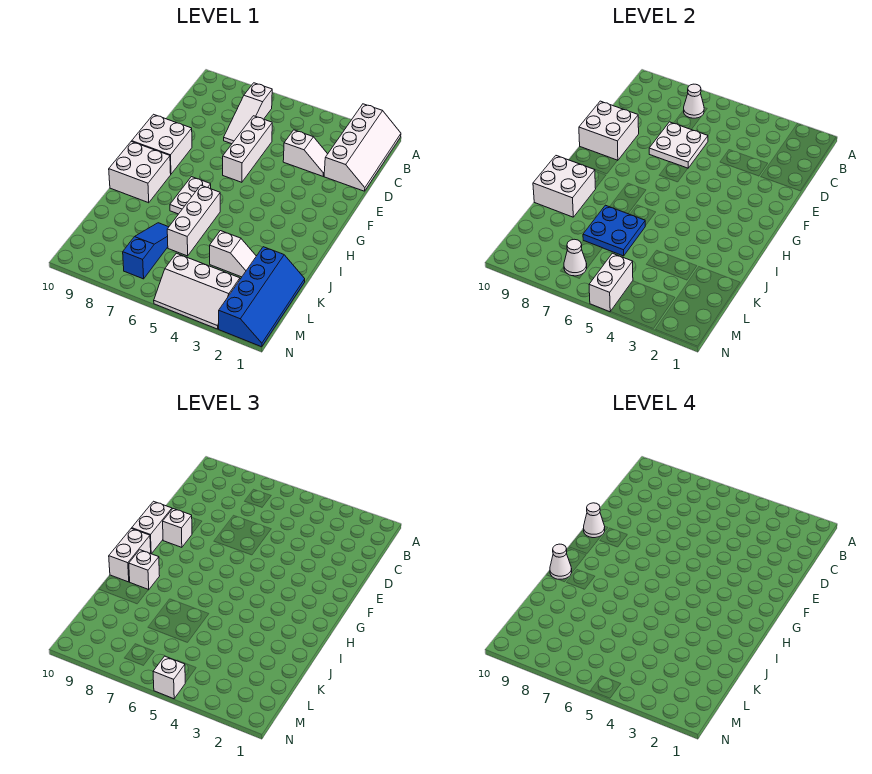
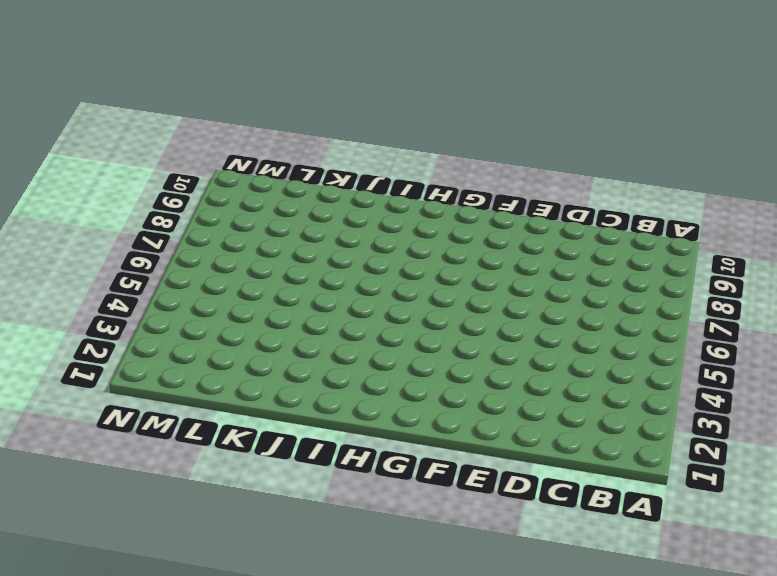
none -> white slope A1:D2 level 1 top 2
none -> white slope B7:D7 level 1 top B
none -> white slope D3:D4 level 1 top 4

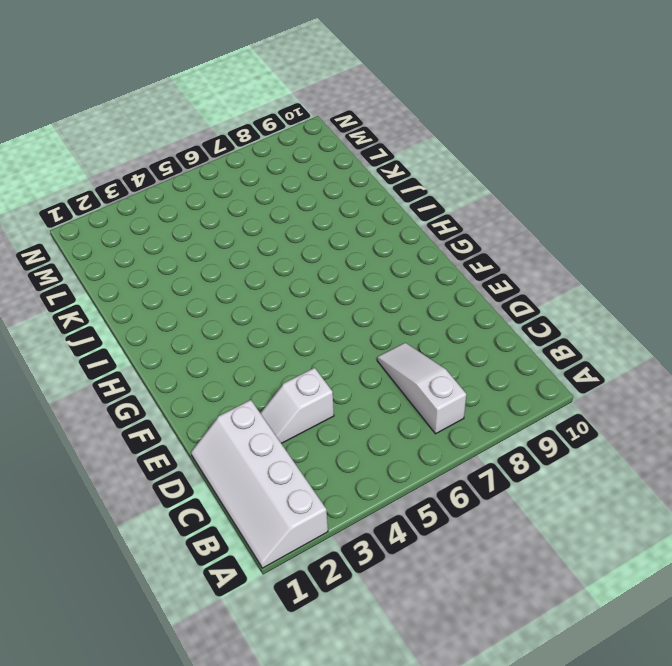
none -> white brick D6:F6 level 1
none -> white brick F9:G10 level 1
none -> white plate H7:I7 level 1

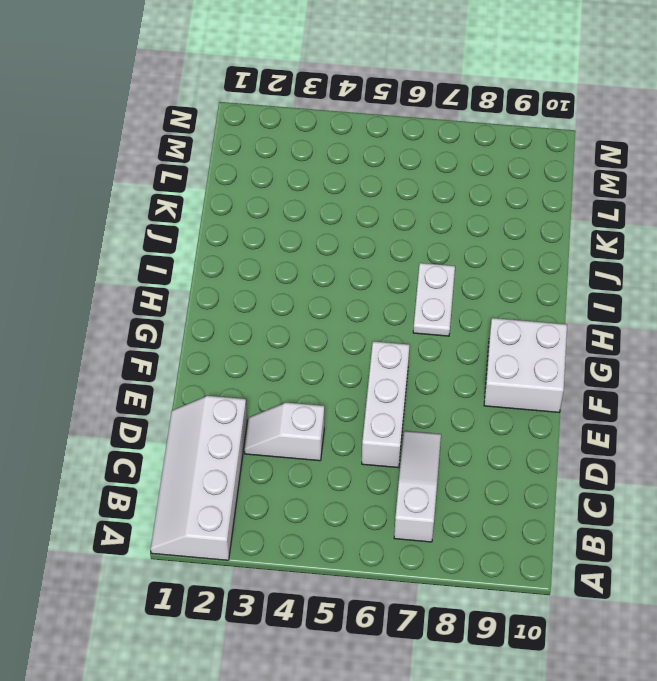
none -> white brick H9:I10 level 1
none -> white brick I6:K6 level 1
none -> blue slope K1:N2 level 1 top 2

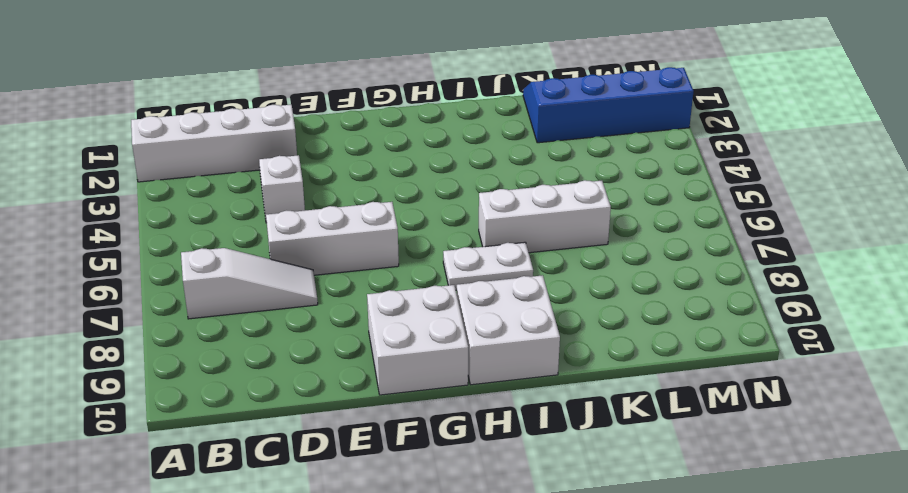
none -> white slope K3:K4 level 1 top 4
none -> blue slope K7:M7 level 1 top M
none -> white slope M3:N5 level 1 top M

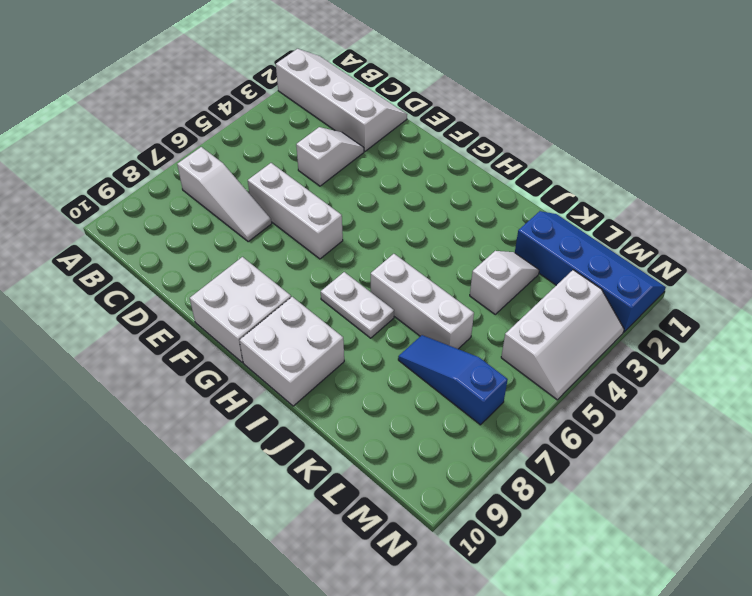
none -> white cone B7 level 2
none -> white plate D6:E7 level 2
none -> white brick E9:F10 level 2

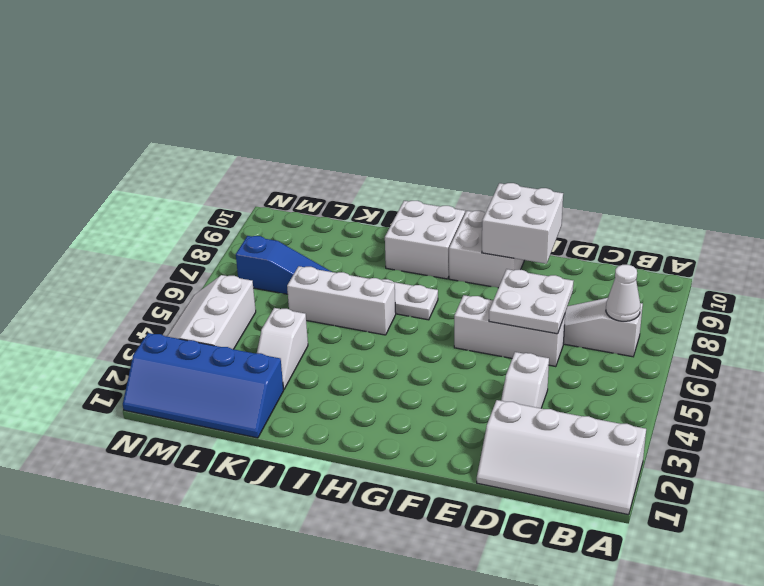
none -> white brick I9:J10 level 2
none -> blue plate J6:K7 level 2
none -> white brick M5:N5 level 2

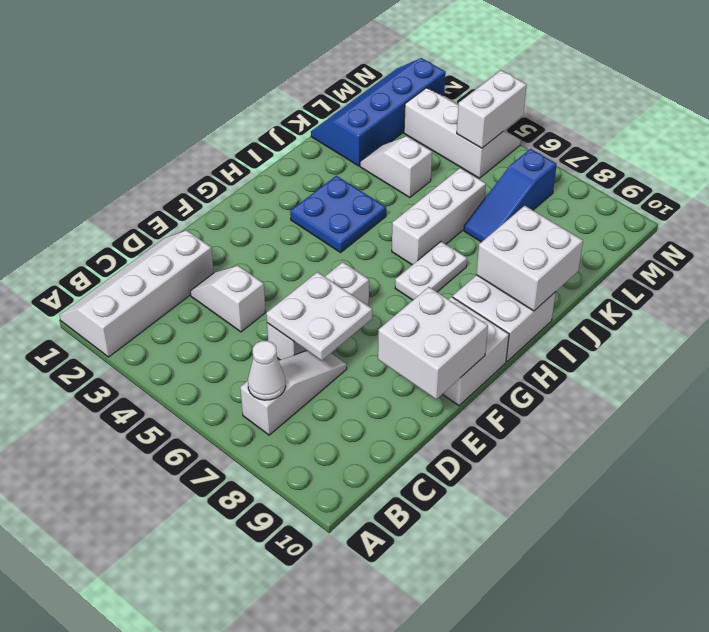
blue plate H3:I4 level 1 -> blue plate J6:K7 level 2
none -> white cone M7 level 2
none -> white brick F9 level 3
none -> white brick F10:G10 level 3

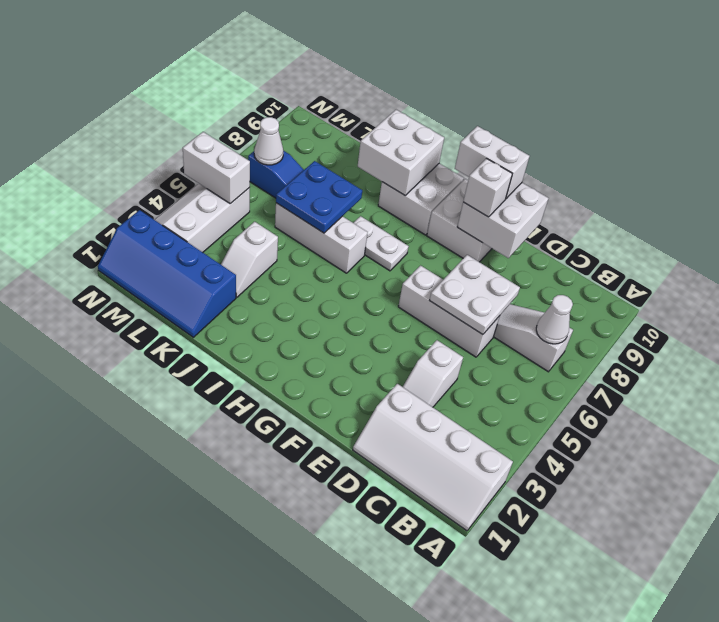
none -> white brick H10:I10 level 3
none -> white brick I9 level 3
none -> white brick N5 level 3

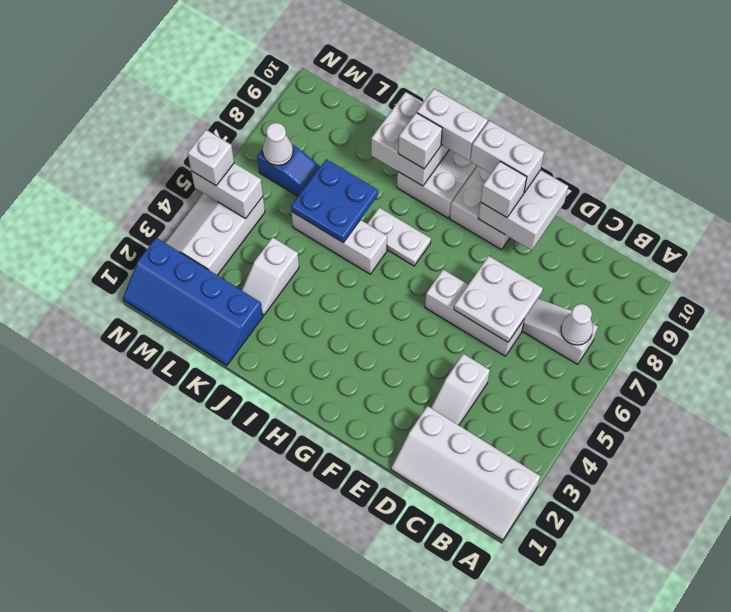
none -> white cone F10 level 4
none -> white cone I10 level 4

